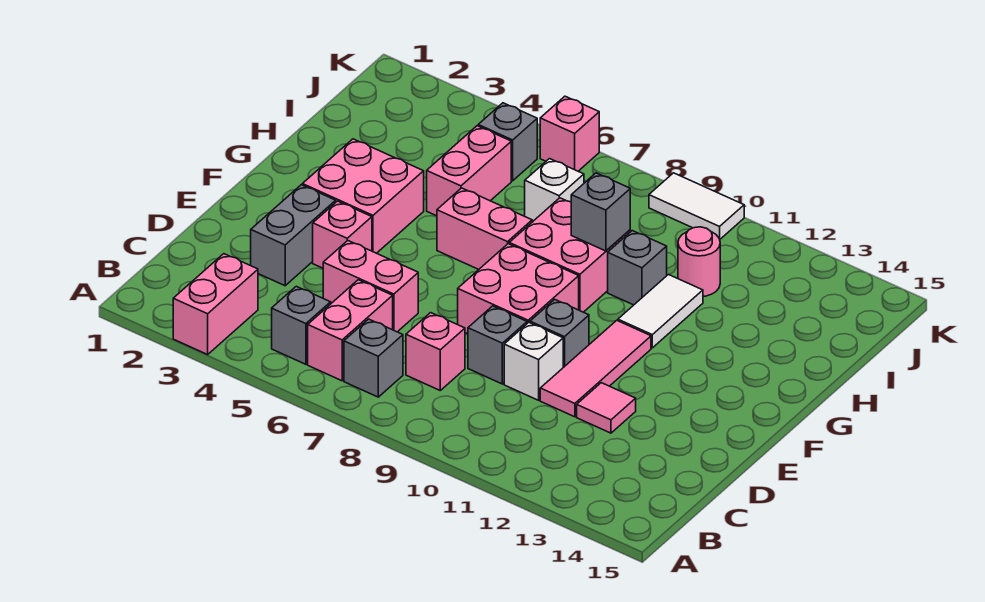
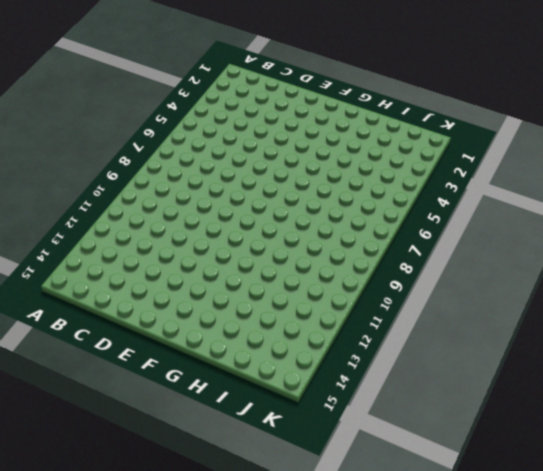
none -> pink brick A3:B3 level 1
none -> grey brick B5 level 1
none -> pink brick B6:C6 level 1

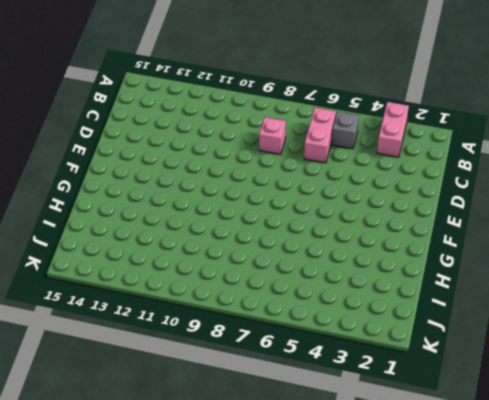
none -> grey brick B7 level 1
none -> grey brick D3:E3 level 1
none -> pink brick D5:D6 level 1

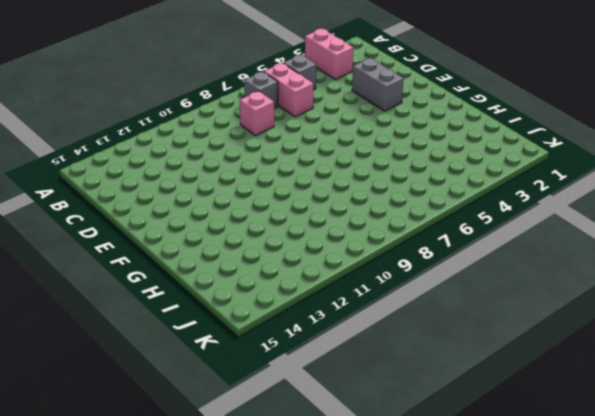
none -> pink brick D5:D6 level 1
none -> grey brick D9 level 1
none -> white brick D10 level 1

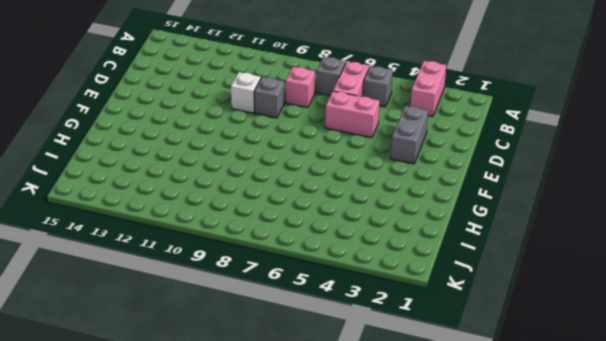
none -> pink tile D11:F11 level 1
none -> pink tile D12 level 1
none -> pink brick E4 level 1

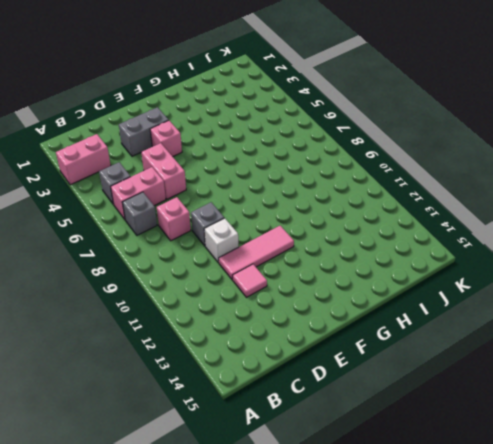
none -> pink brick E8:F9 level 1
none -> grey brick E10 level 1
none -> pink brick F3:G4 level 1

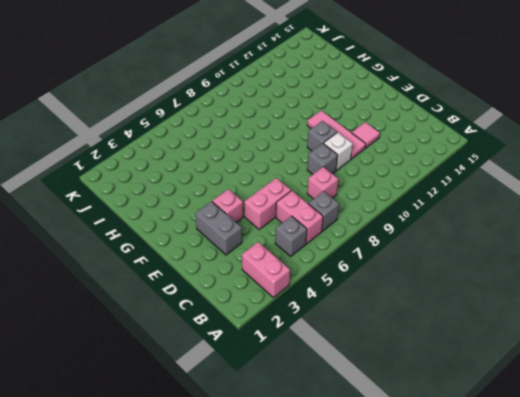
none -> pink brick E8:F9 level 1
none -> pink brick F3:G4 level 1
none -> pink brick G6:G7 level 1

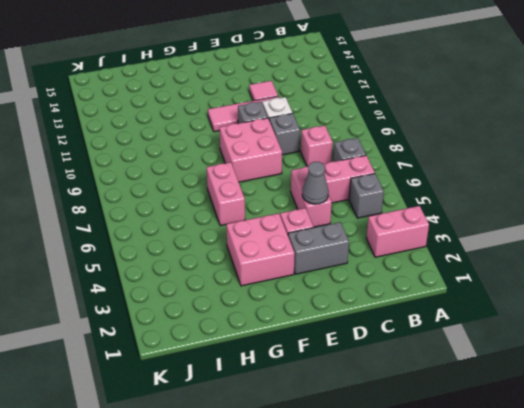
grey cone D5 level 2 -> none
none -> pink brick G8:H9 level 1
none -> white tile G11:H11 level 1
none -> pink brick H5:I5 level 1

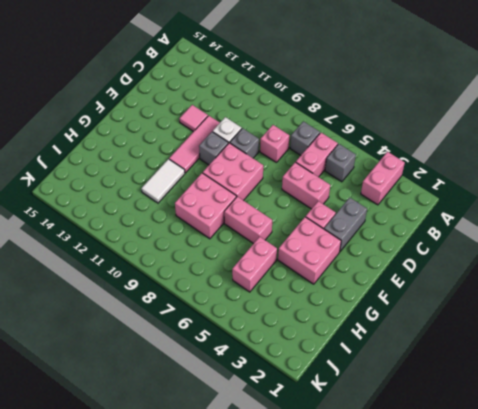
none -> grey brick H10 level 1
none -> white brick I7 level 1
none -> pink round brick I11 level 1

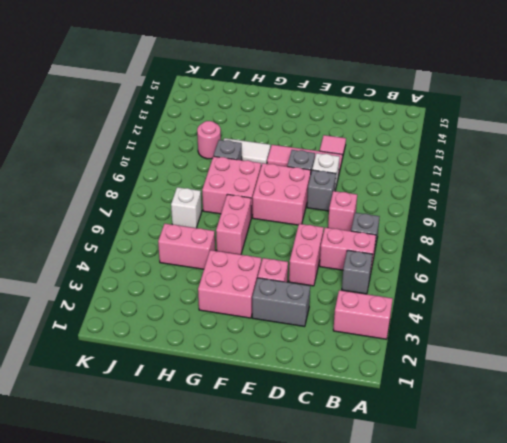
none -> grey brick J5 level 1
none -> pink brick K6 level 1
none -> white tile K9:K10 level 1

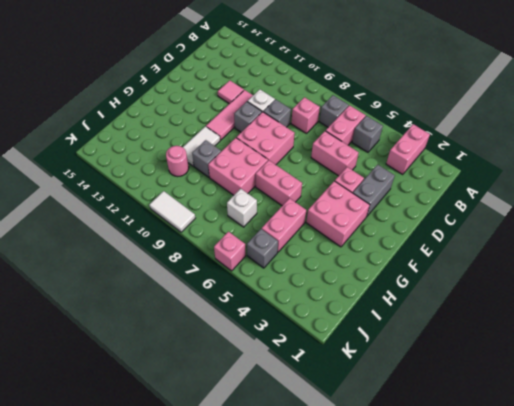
none -> grey brick H9 level 2

